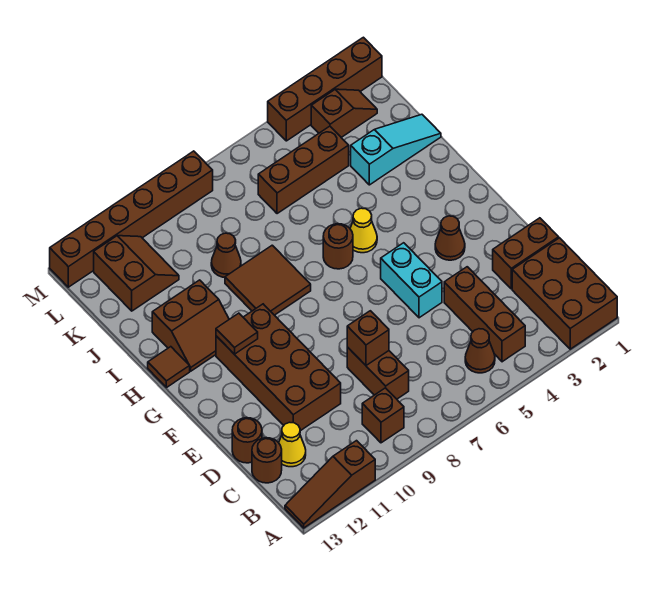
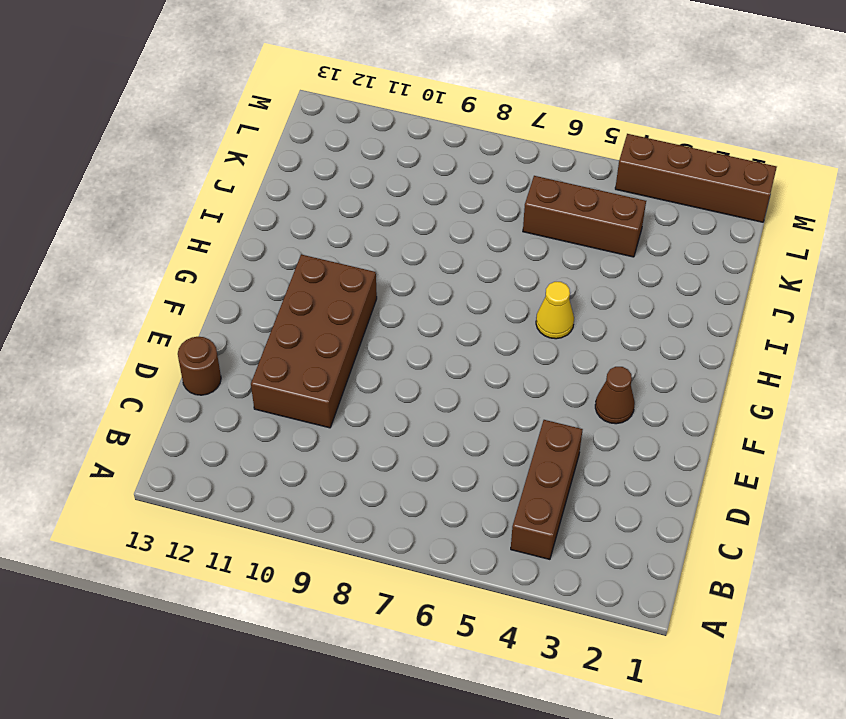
none -> brown brick A1:C2 level 1
none -> brown slope A11:A13 level 1 top 11
none -> brown cone B5 level 1

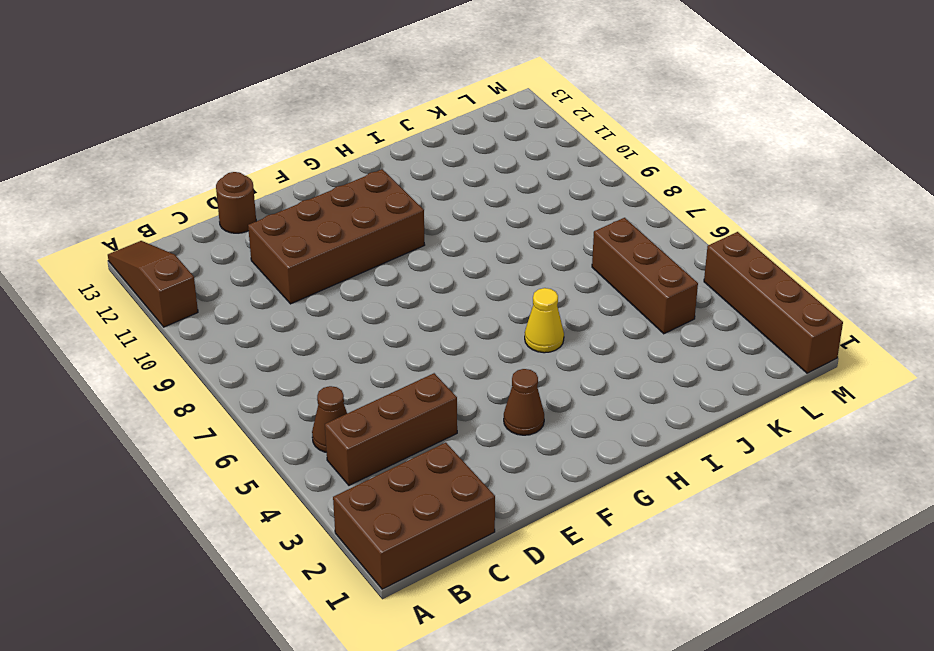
none -> brown brick B9 level 1
none -> brown brick C8:D8 level 1
none -> yellow cone C12 level 1

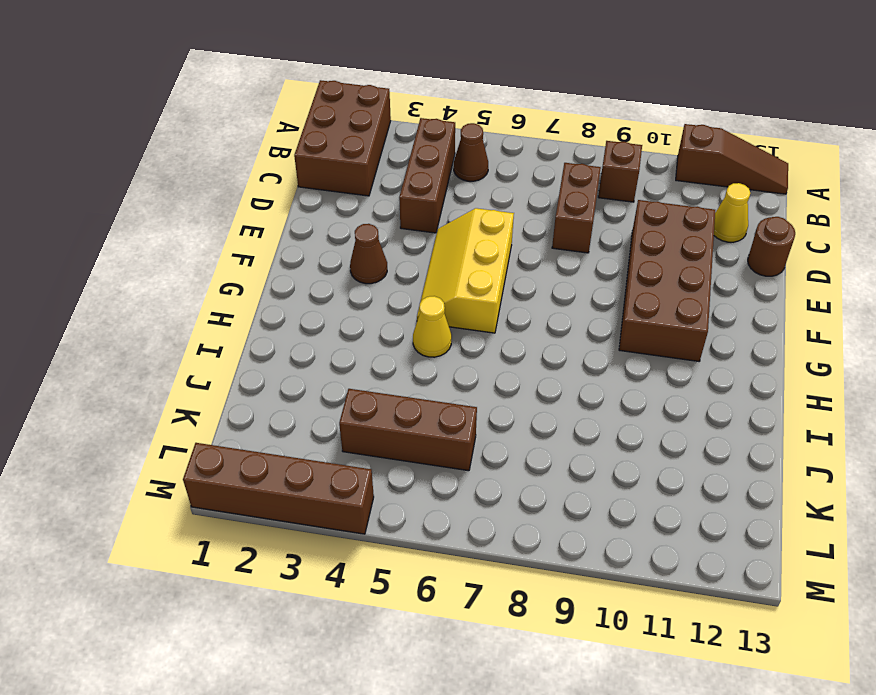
yellow slope E5:G6 level 1 top 6 -> cyan brick E5:F5 level 1
none -> brown round brick C13 level 1
none -> brown brick D1:D2 level 1
none -> brown round brick H6 level 1

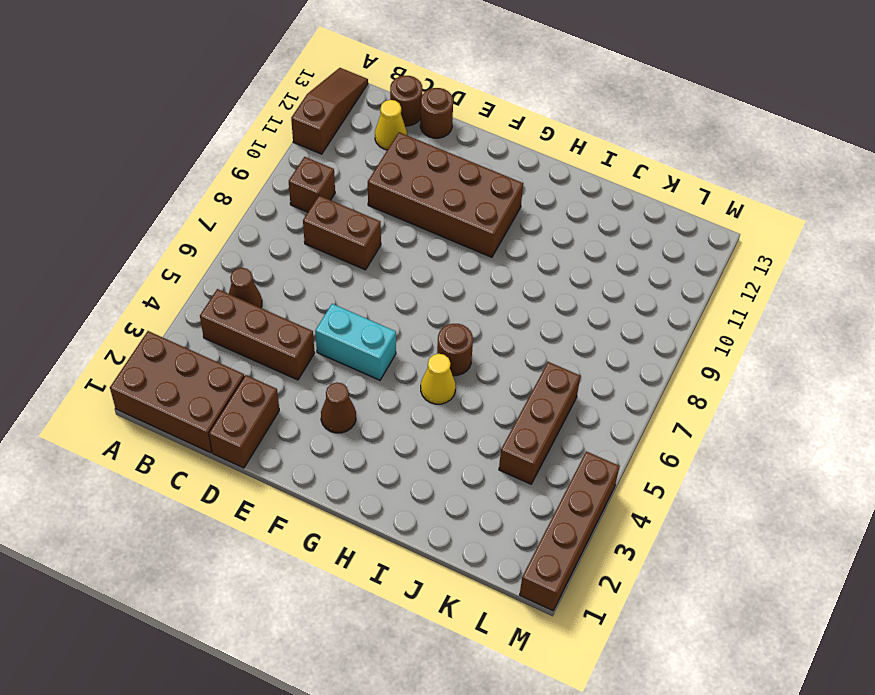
none -> brown tile H8:I9 level 1
none -> brown slope H11:I12 level 1 top I
none -> brown tile H13 level 1

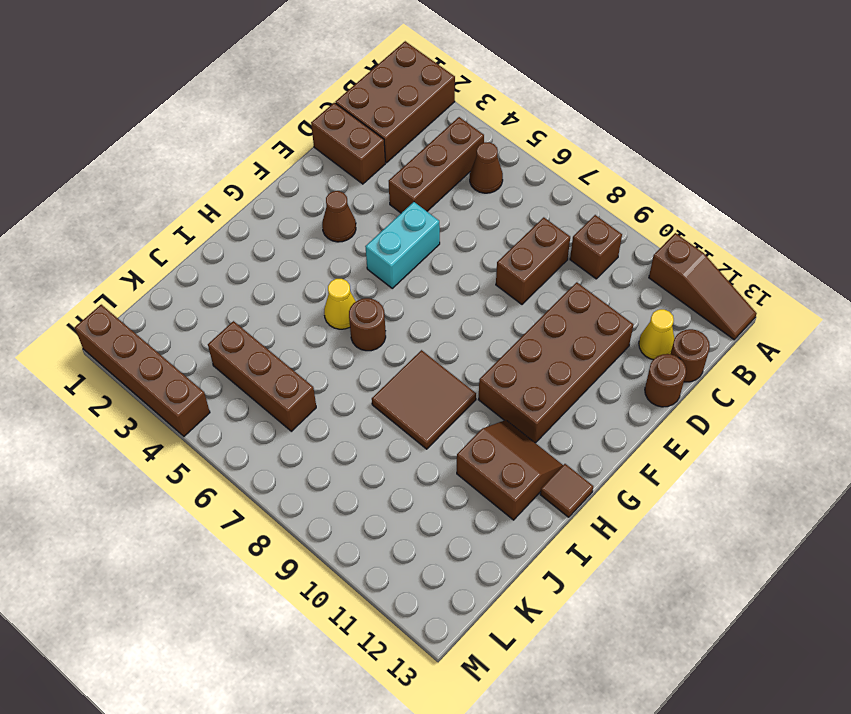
none -> cyan slope J1:J3 level 1 top 3
none -> brown cone J9 level 1
none -> brown slope K11:L12 level 1 top 12

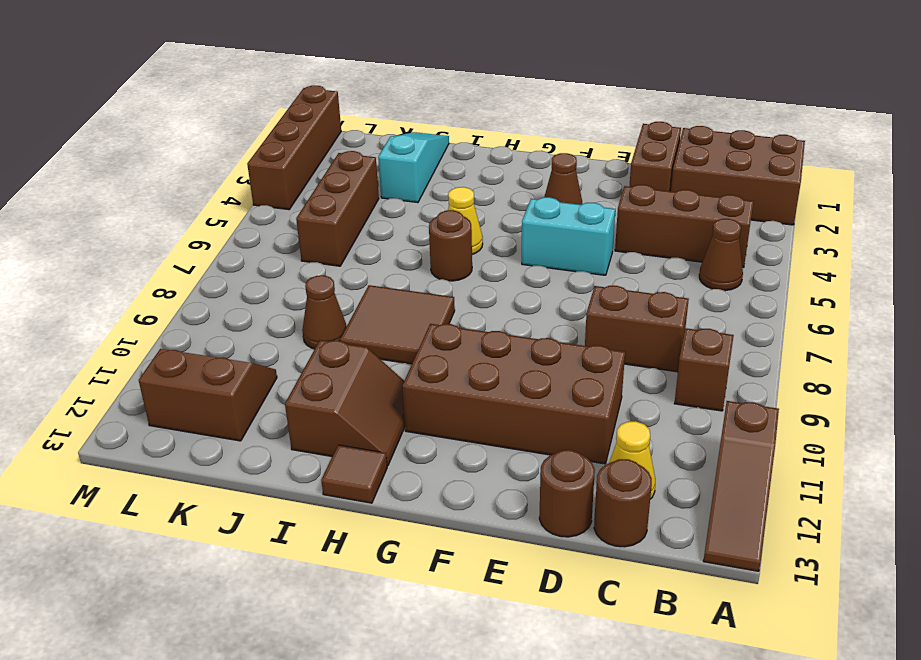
none -> brown slope L2:L3 level 1 top 3
none -> brown brick M8:M13 level 1
none -> brown brick D8 level 2

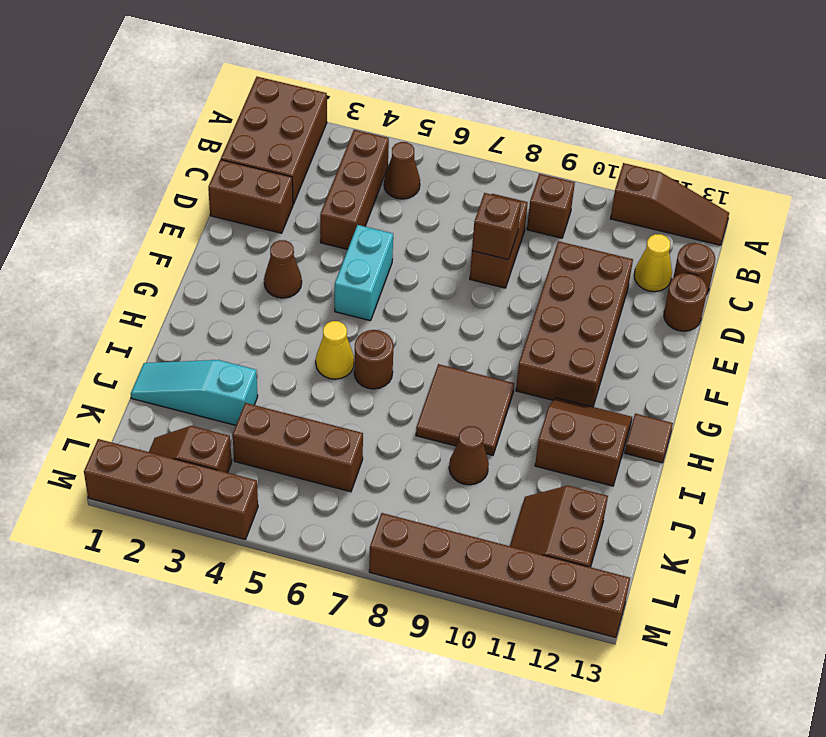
none -> brown tile G11 level 2

